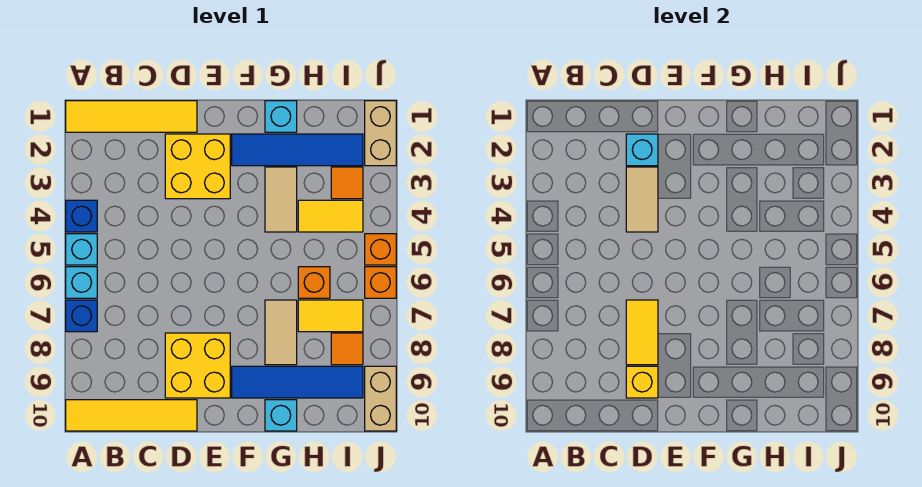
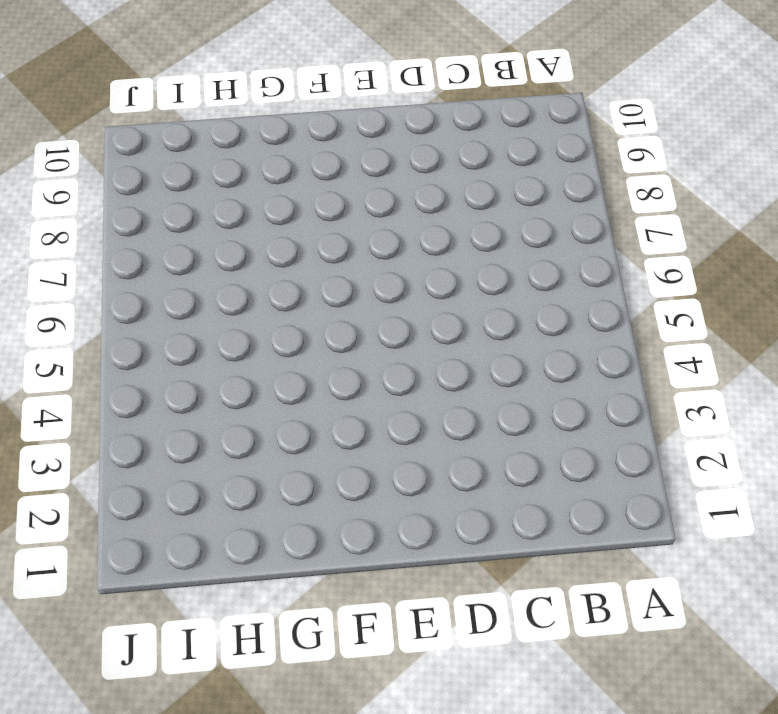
none -> yellow tile A1:D1 level 1
none -> blue brick A4 level 1
none -> cyan brick A5 level 1

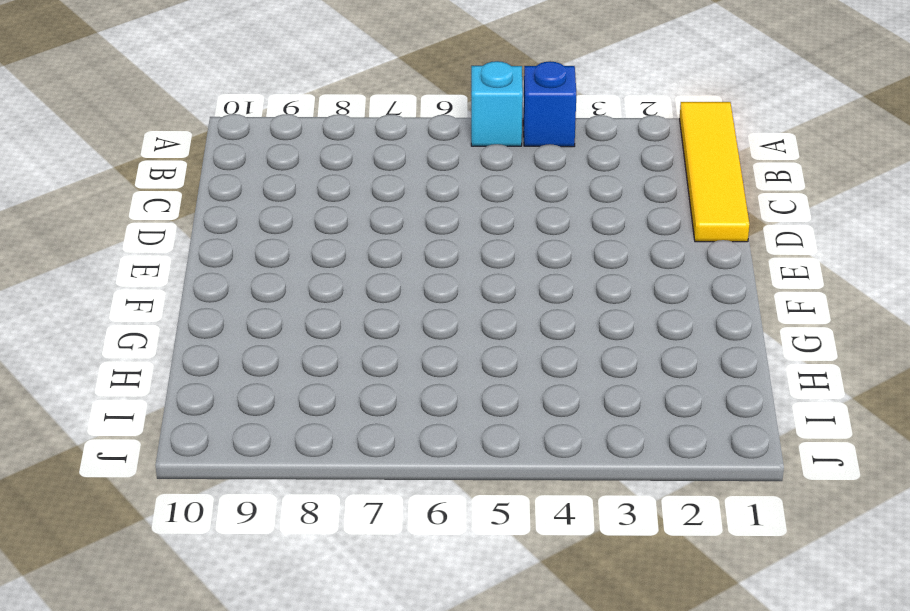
none -> cyan brick A6 level 1
none -> blue brick A7 level 1
none -> yellow tile A10:D10 level 1

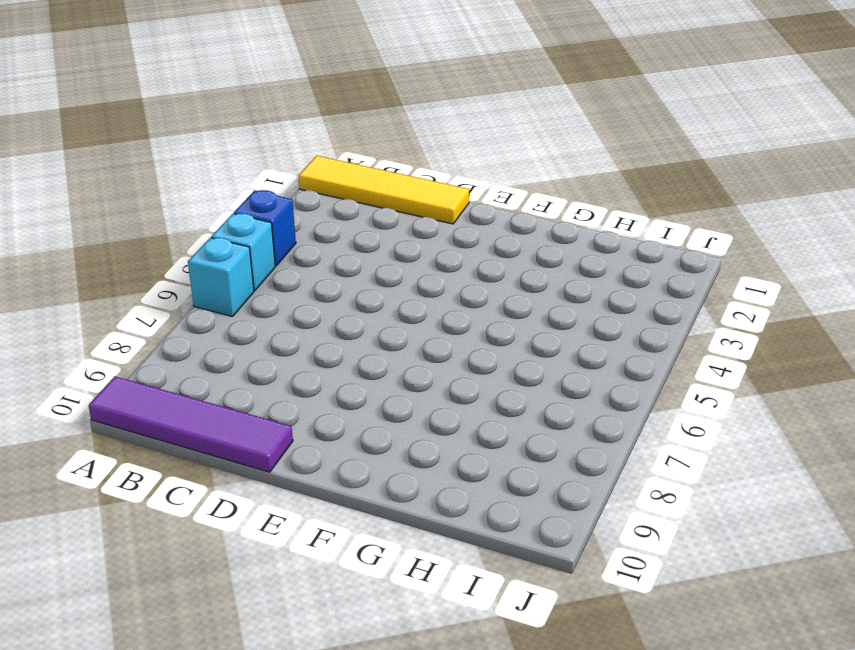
purple tile A10:D10 level 1 -> yellow tile A10:D10 level 1
none -> blue brick A7 level 1
none -> yellow brick D2:E3 level 1
none -> yellow brick D8:E9 level 1

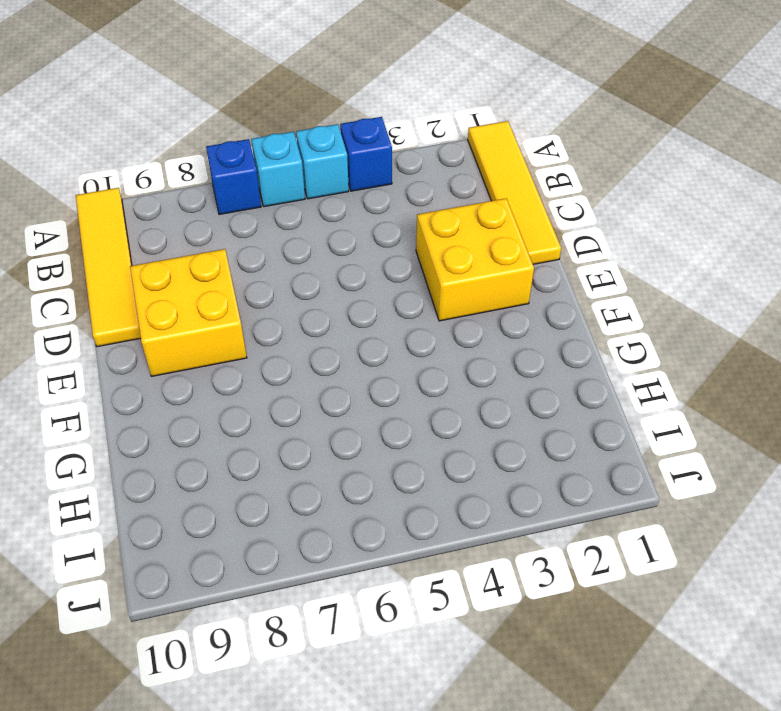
none -> blue tile F2:I2 level 1
none -> blue tile F9:I9 level 1
none -> cyan brick G1 level 1

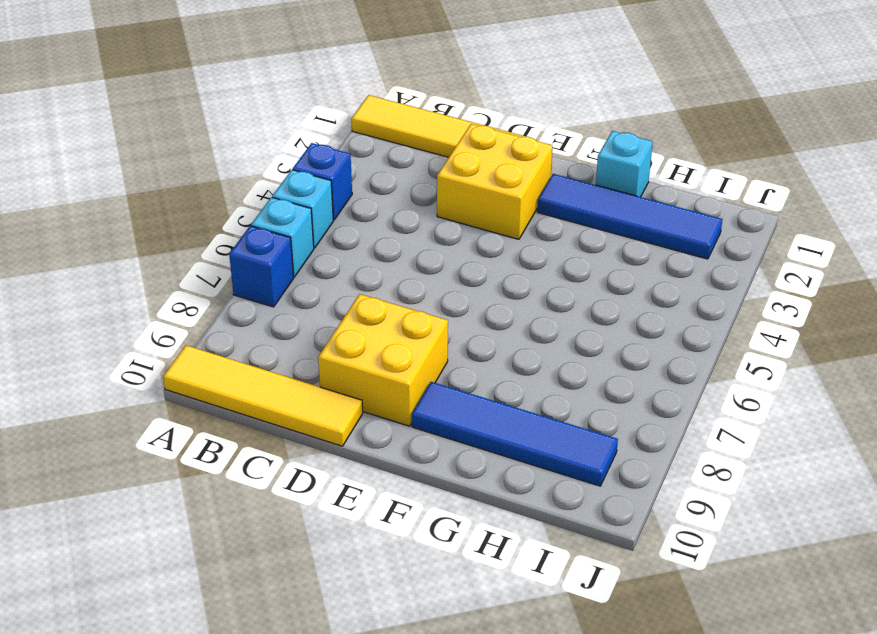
none -> tan tile G3:G4 level 1
none -> tan tile G7:G8 level 1
none -> cyan brick G10 level 1

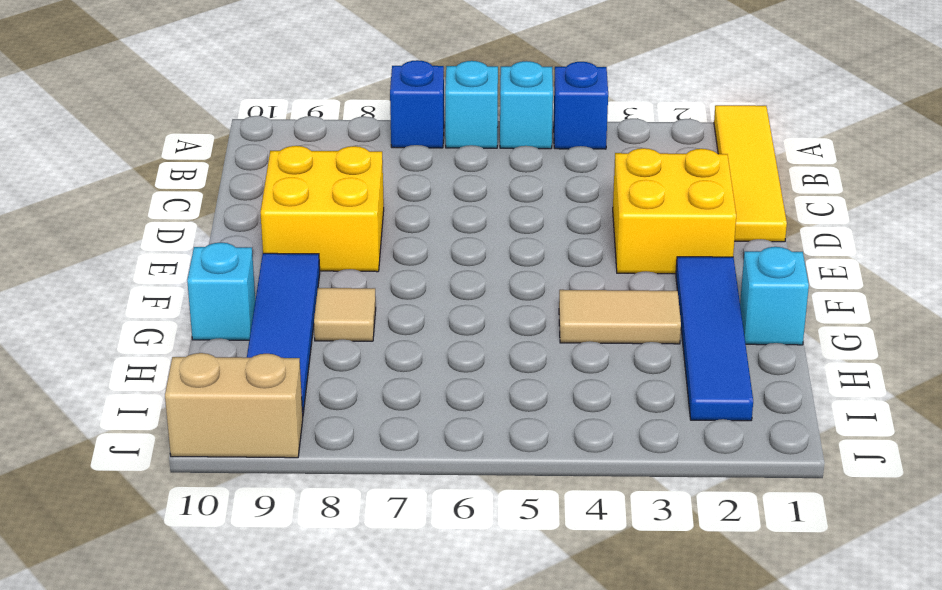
tan tile G8 level 1 -> tan tile G7:G8 level 1
none -> yellow tile A10:D10 level 1
none -> yellow tile H4:I4 level 1
none -> orange brick H6 level 1

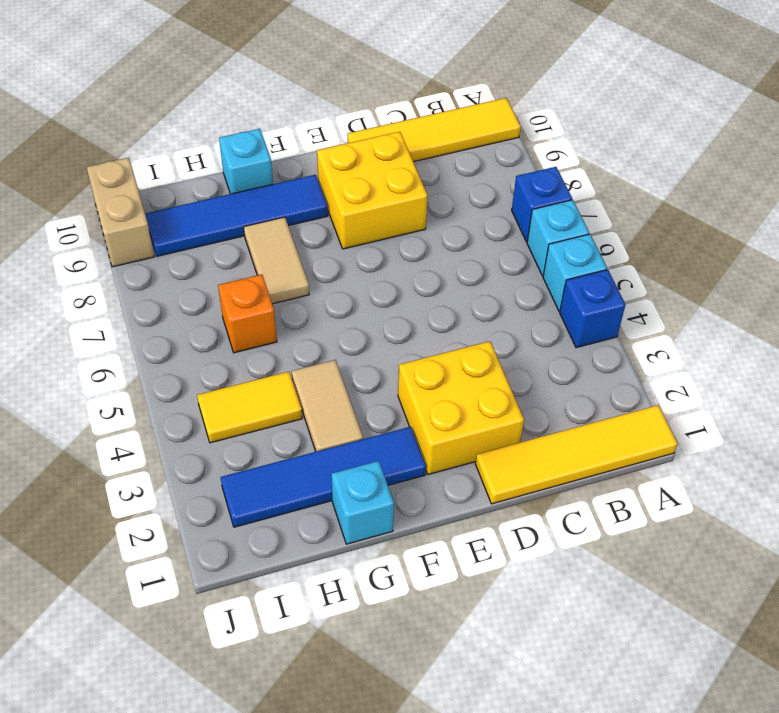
none -> yellow tile H7:I7 level 1
none -> orange tile I3 level 1
none -> orange tile I8 level 1

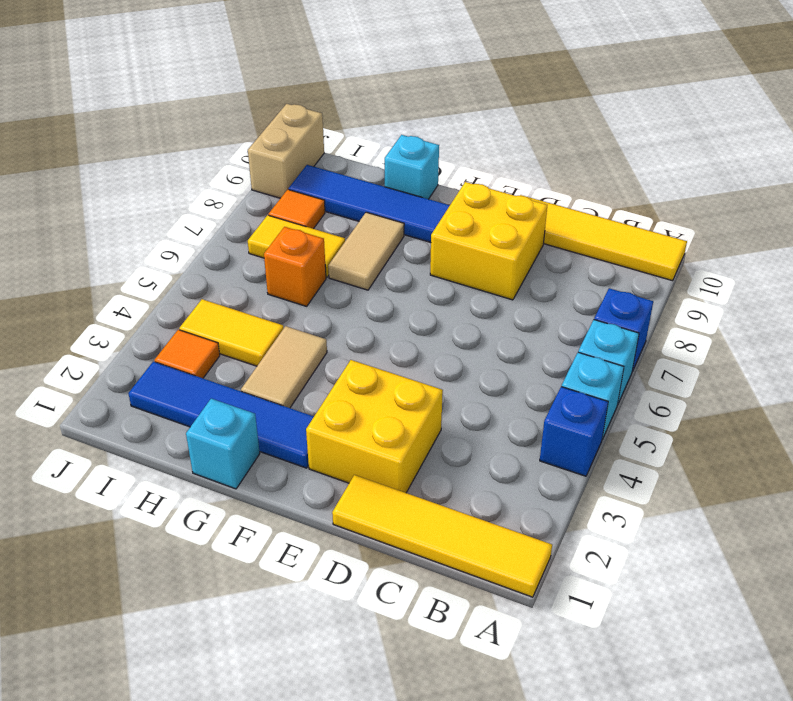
none -> tan brick J1:J2 level 1
none -> orange brick J5 level 1
none -> orange brick J6 level 1

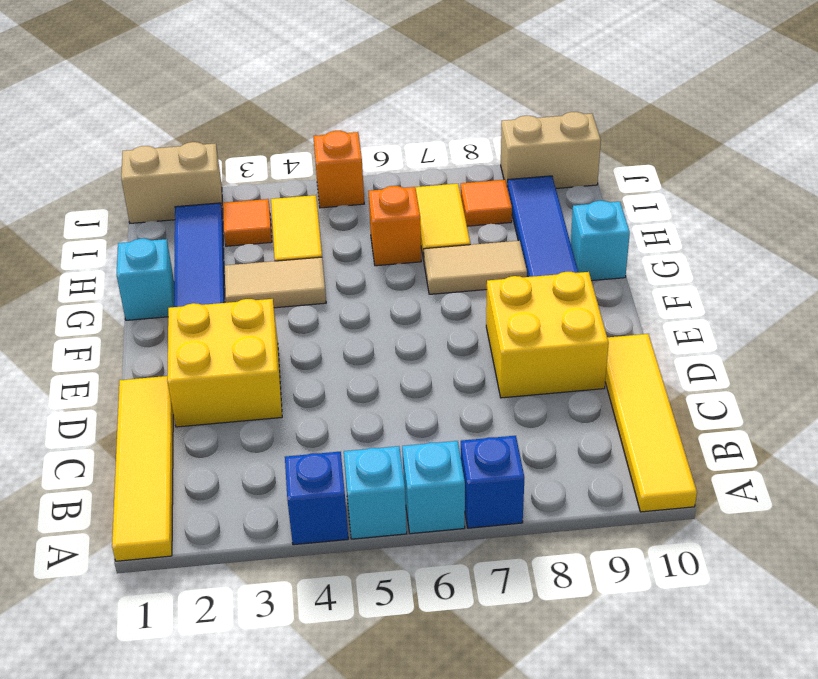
none -> orange brick J6 level 1
none -> cyan brick D2 level 2
none -> tan tile D3:D4 level 2

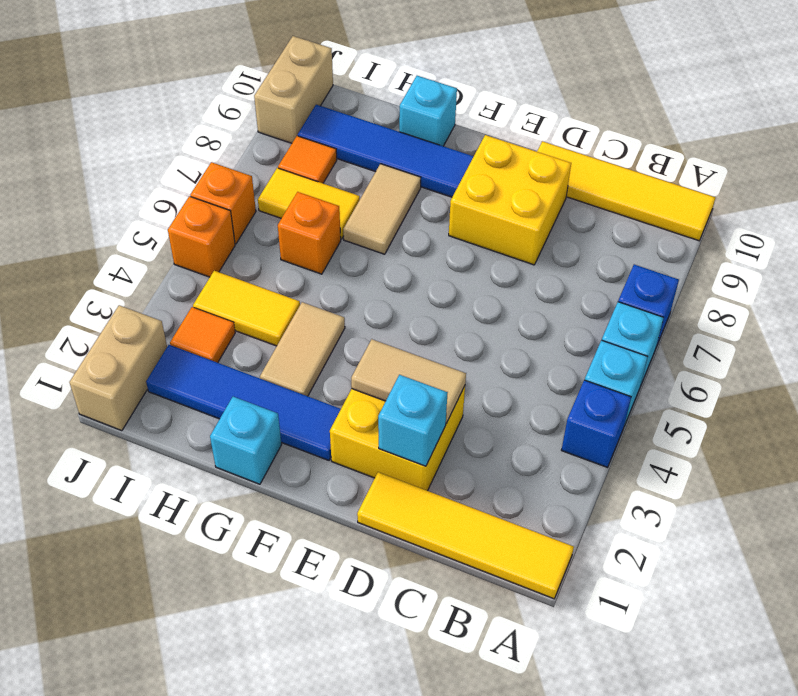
tan tile D3:E3 level 2 -> tan tile D3:D4 level 2
none -> yellow tile D7:D8 level 2
none -> yellow brick D9 level 2

